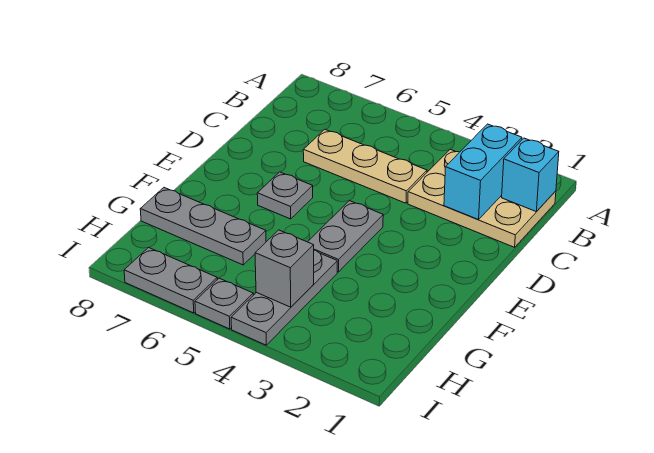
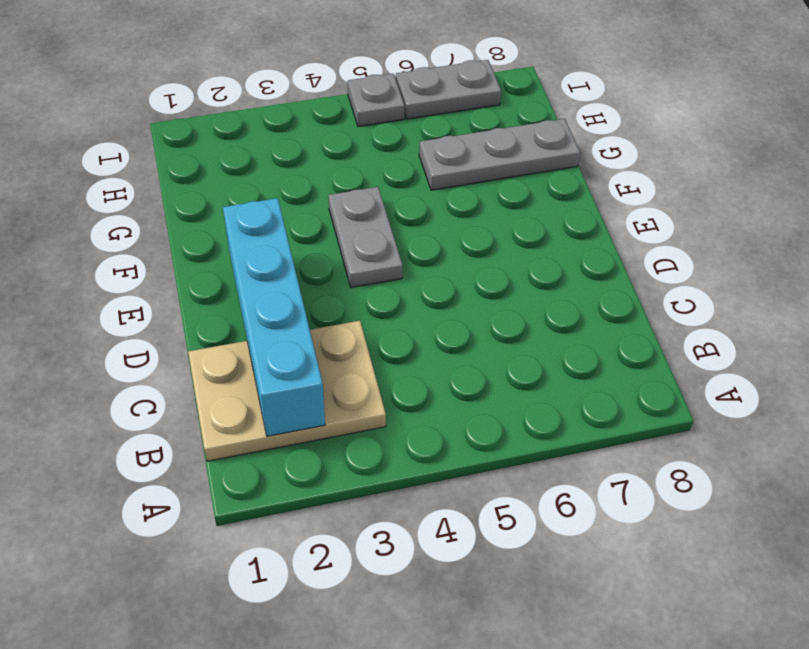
cyan brick B2:E2 level 2 -> cyan brick B2:C2 level 2
none -> tan plate C4:C6 level 1
none -> grey plate E6 level 1

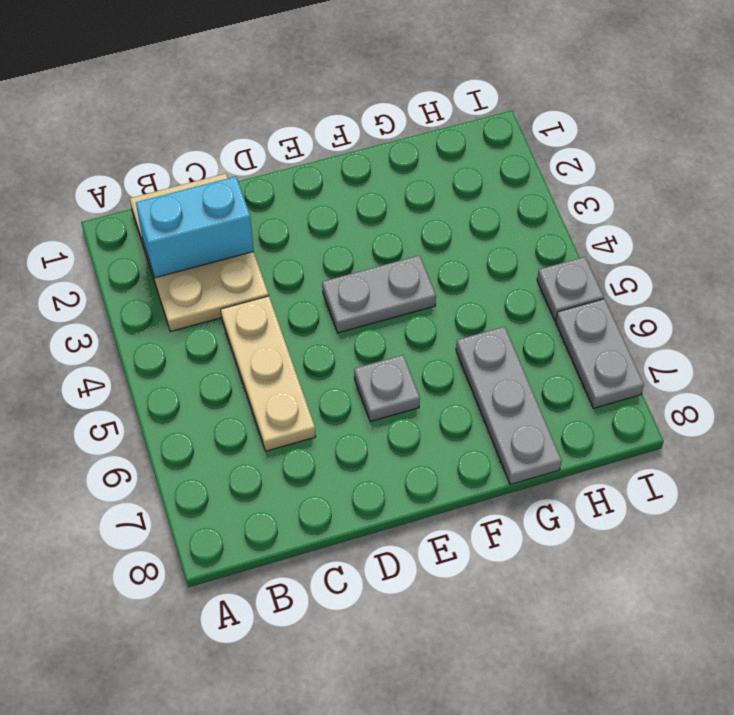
none -> grey plate G4:I4 level 1
none -> cyan brick B1 level 2

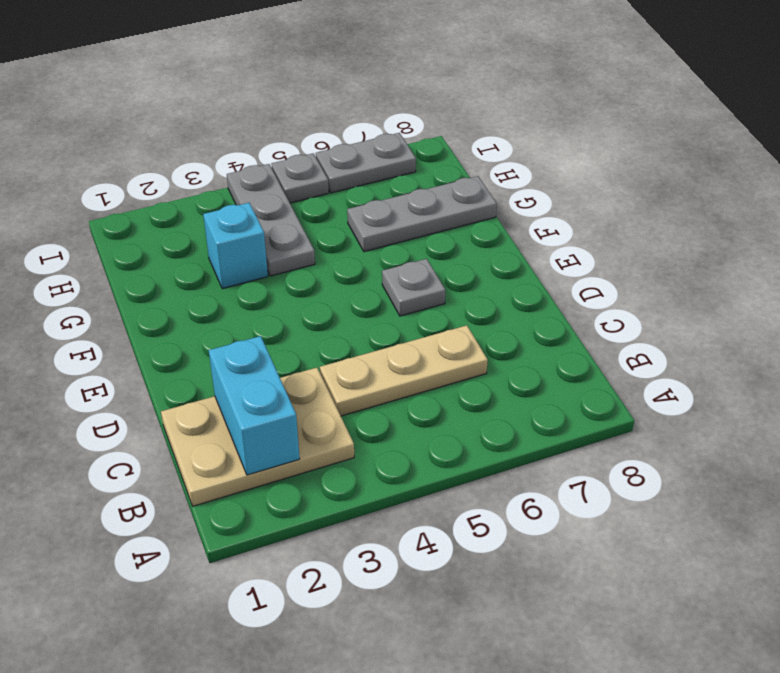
cyan brick G3 level 1 -> cyan brick B1 level 2
none -> grey plate E4:F4 level 1
none -> grey brick H4 level 2

